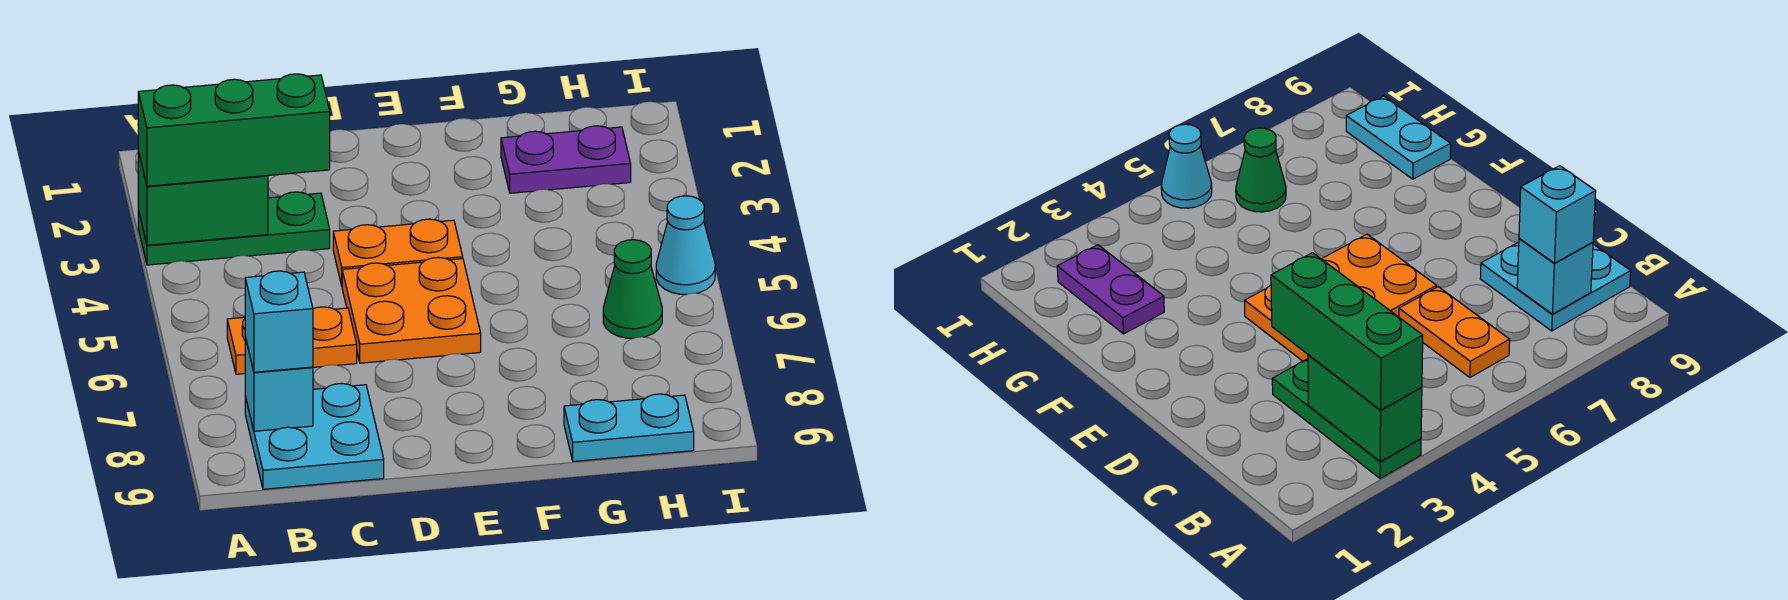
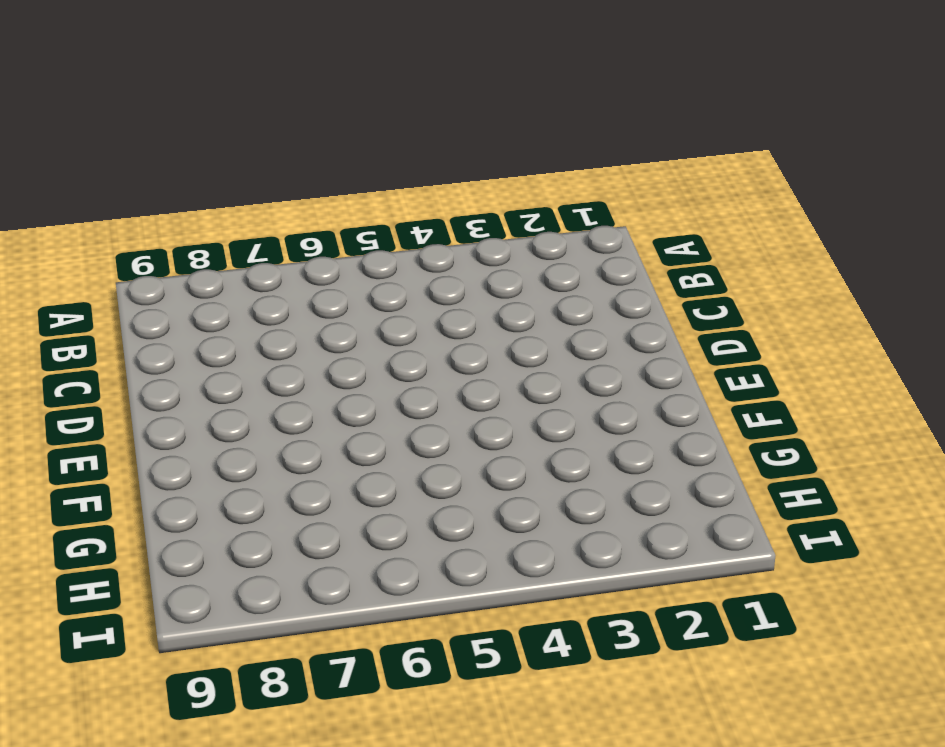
none -> green plate A3:C3 level 1
none -> orange plate B6:C6 level 1
none -> cyan plate B8:C9 level 1

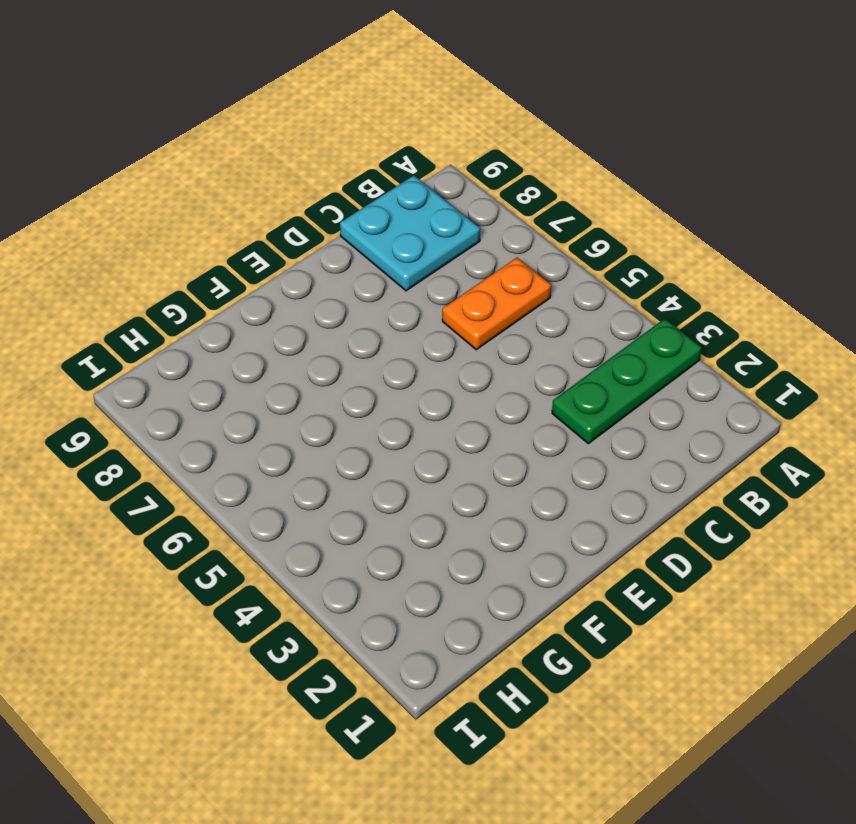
none -> orange plate D4:E4 level 1
none -> orange plate D5:E6 level 1
none -> purple plate G2:H2 level 1

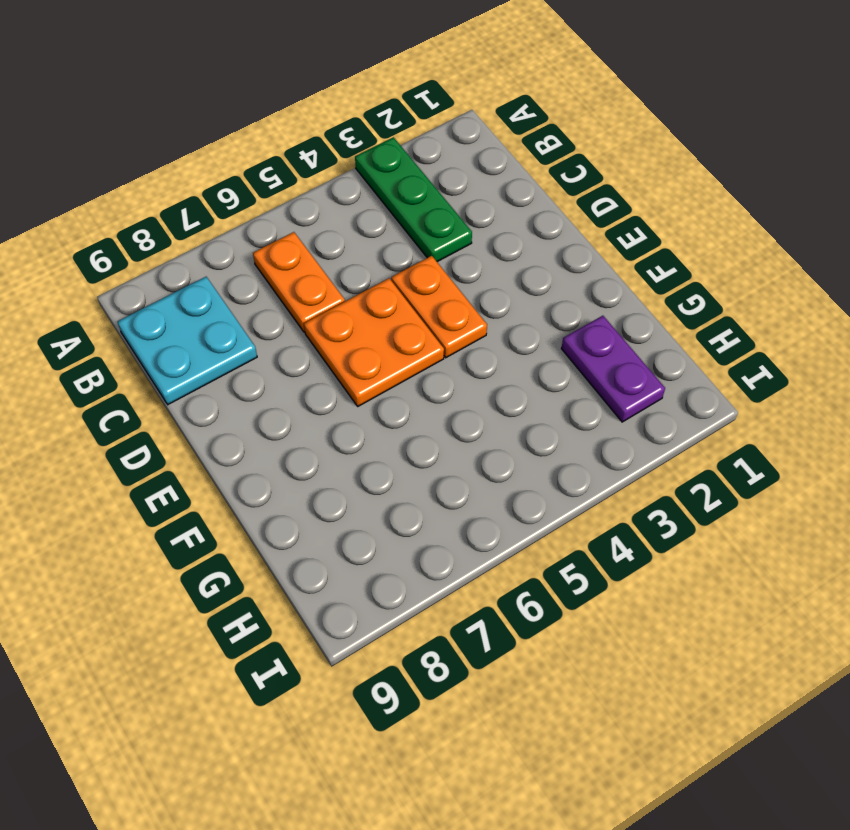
none -> cyan plate G9:H9 level 1
none -> green cone H6 level 1
none -> cyan cone I5 level 1

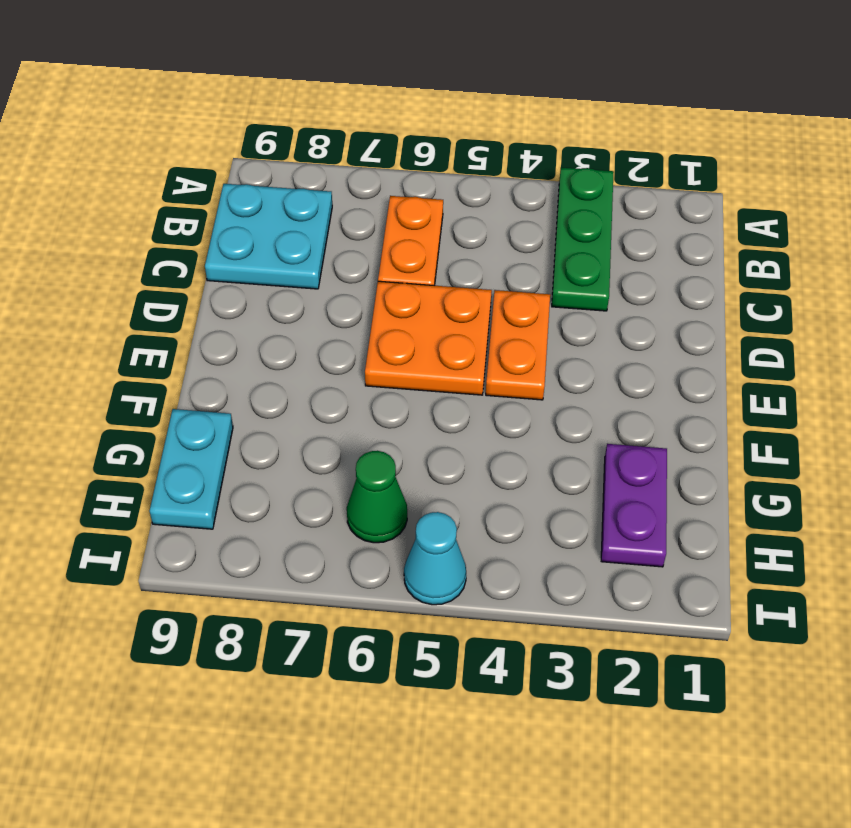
none -> green brick A3:B3 level 2
none -> cyan brick B8 level 2
none -> green brick A3:C3 level 3

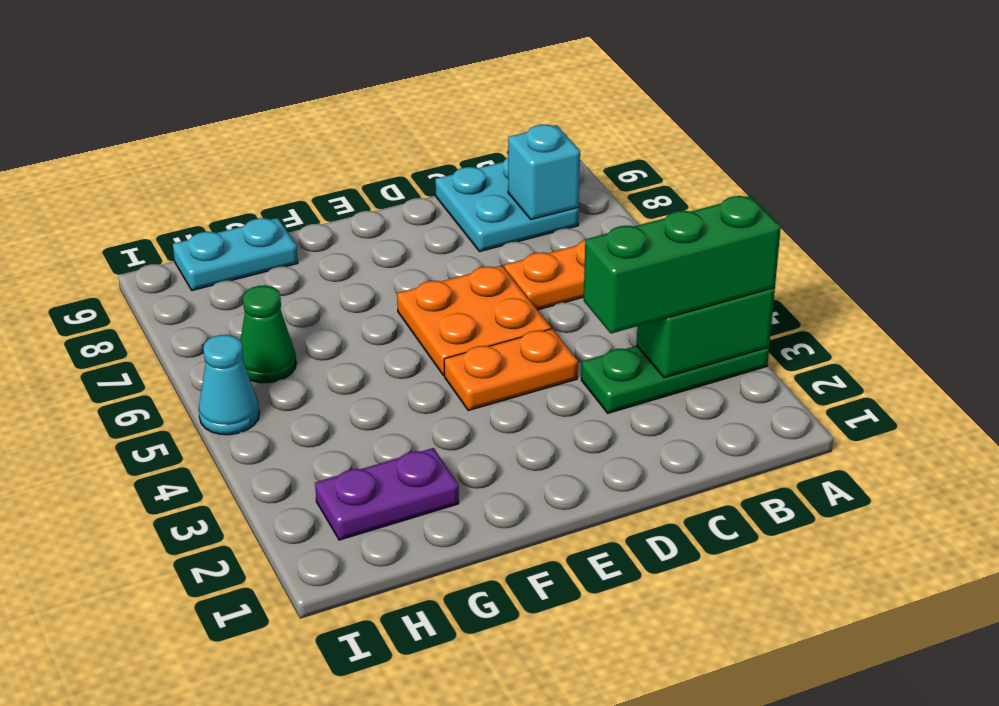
none -> cyan brick B8 level 3

